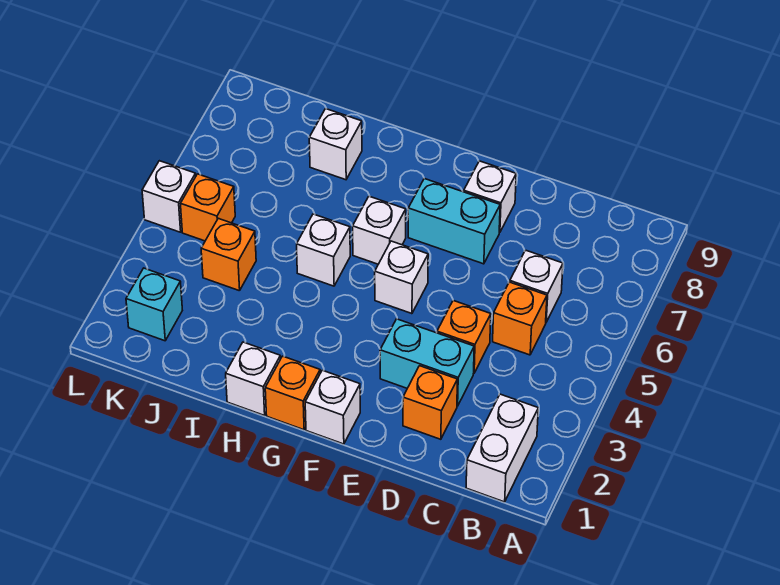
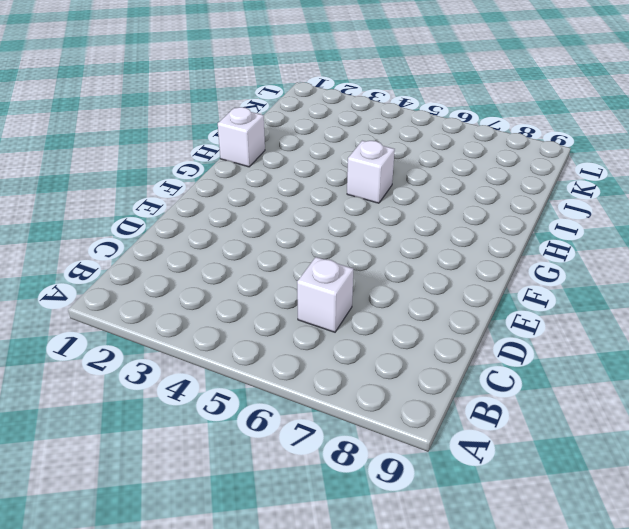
none -> white brick B1:B2 level 1
none -> orange brick C5 level 1
none -> orange brick D2 level 1

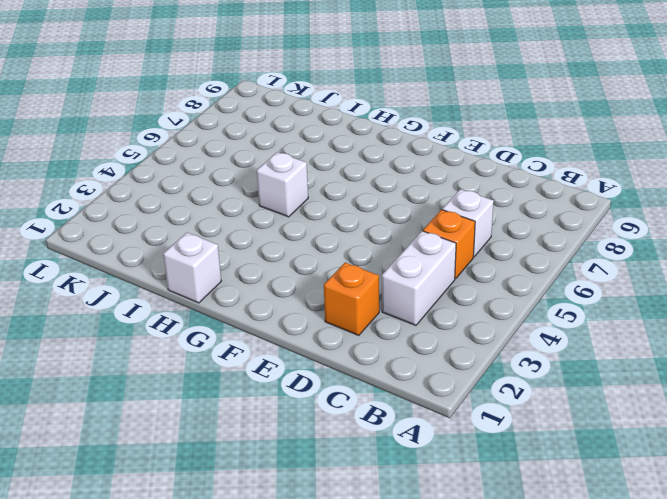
white brick C3:C4 level 1 -> white brick B1:B2 level 1
none -> cyan brick D3:E3 level 1
none -> orange brick D4 level 1
none -> cyan brick E7:F7 level 1

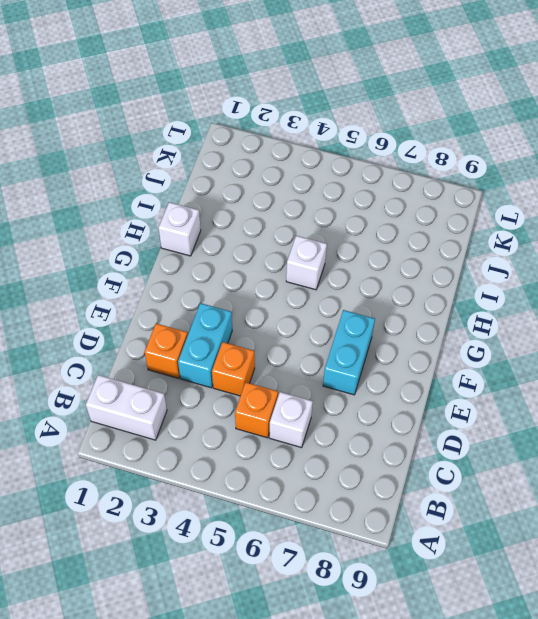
none -> white brick E8 level 1
none -> white brick F1 level 1
none -> white brick F5 level 1

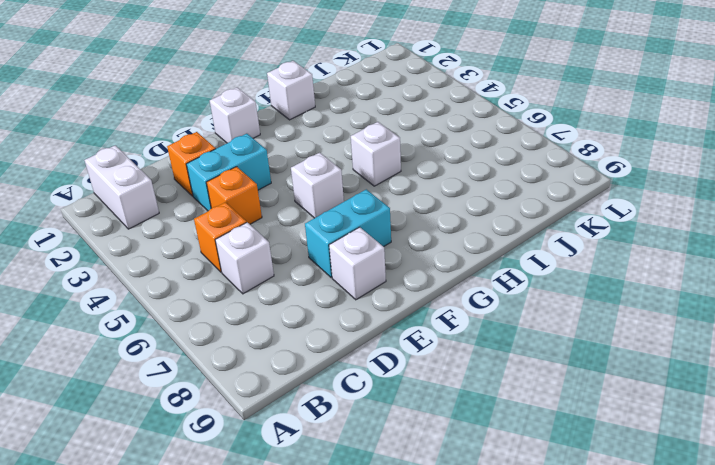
none -> orange brick G1 level 1
none -> white brick G6 level 1
none -> white brick I8 level 1

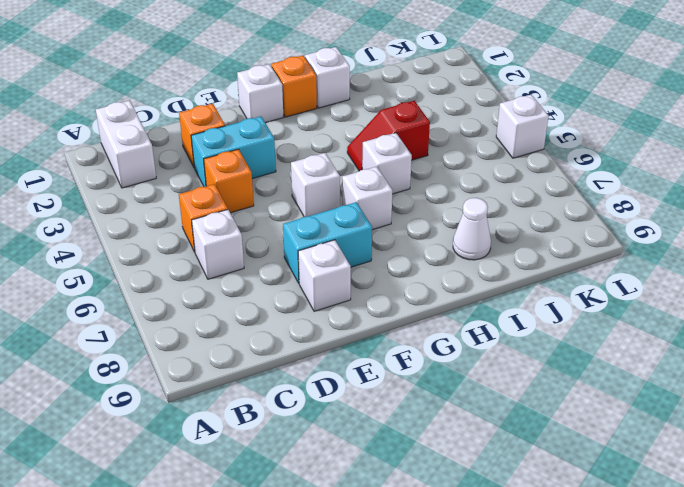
red slope H4:I4 level 1 top I -> none
white cone I8 level 1 -> white brick I8 level 1
none -> orange brick J4 level 1
none -> cyan brick K2 level 1
none -> orange brick K5 level 1

